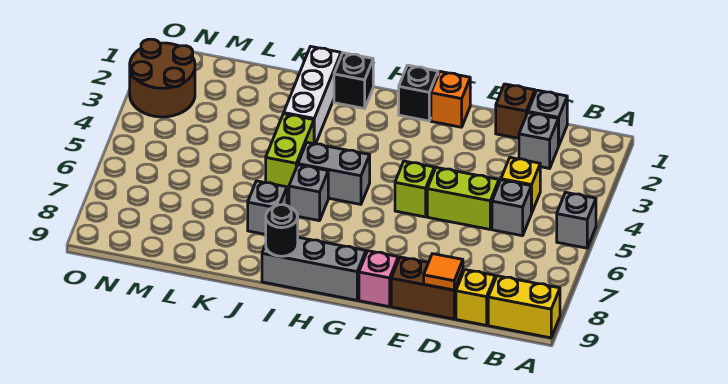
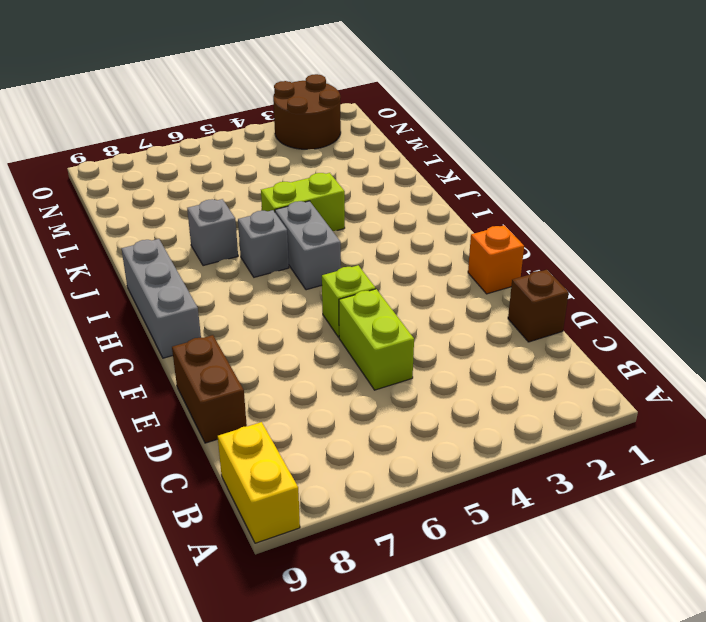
none -> grey brick A5 level 1
none -> grey brick C1 level 1
none -> grey brick C2 level 1

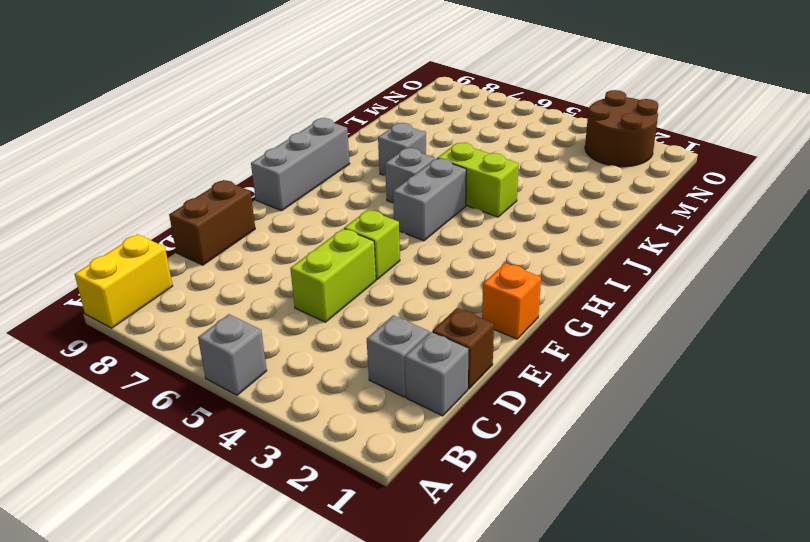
none -> yellow brick C4 level 1
none -> grey brick C5 level 1
none -> yellow brick C9 level 1

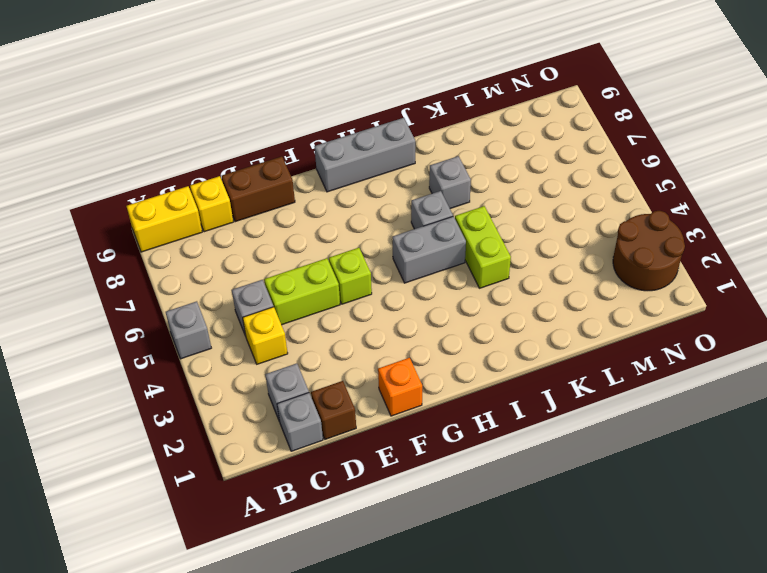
none -> pink brick F9 level 1
none -> black brick G1 level 1
none -> black brick I1 level 1

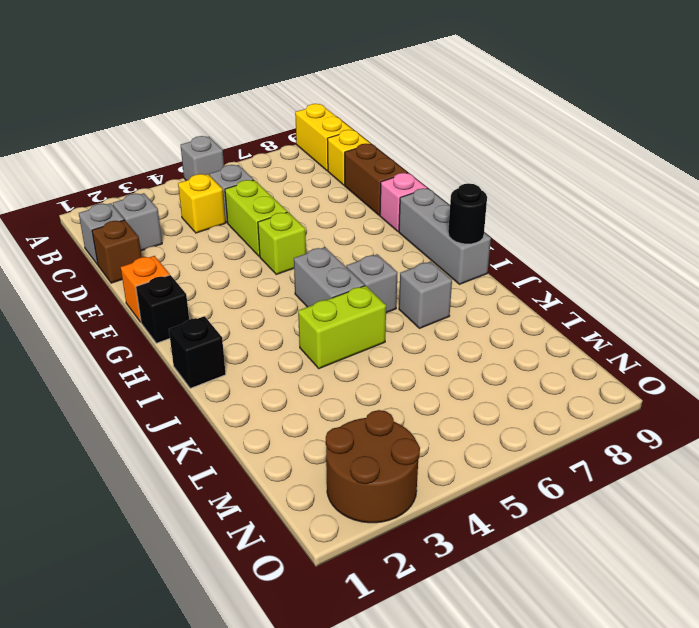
none -> white brick J1:J3 level 1
none -> orange tile D9 level 2

